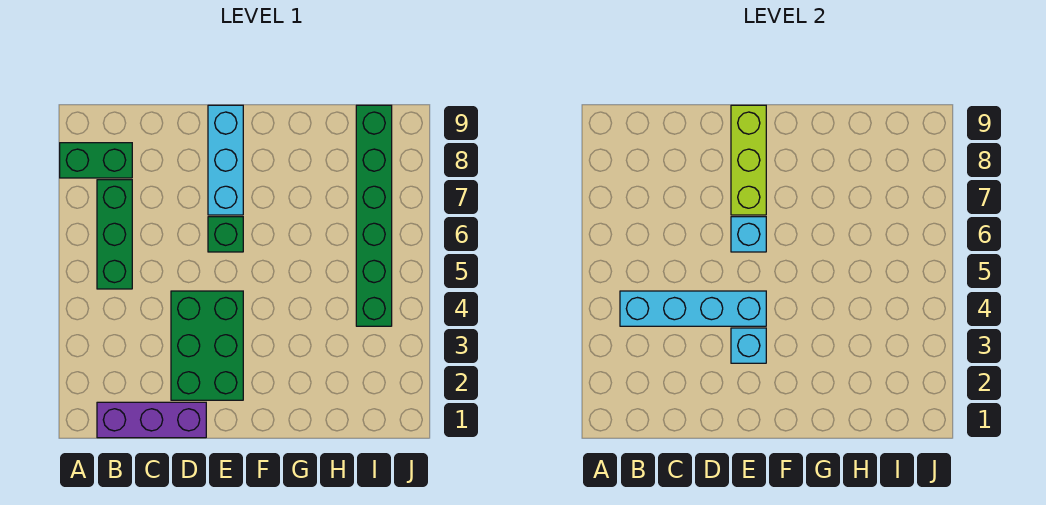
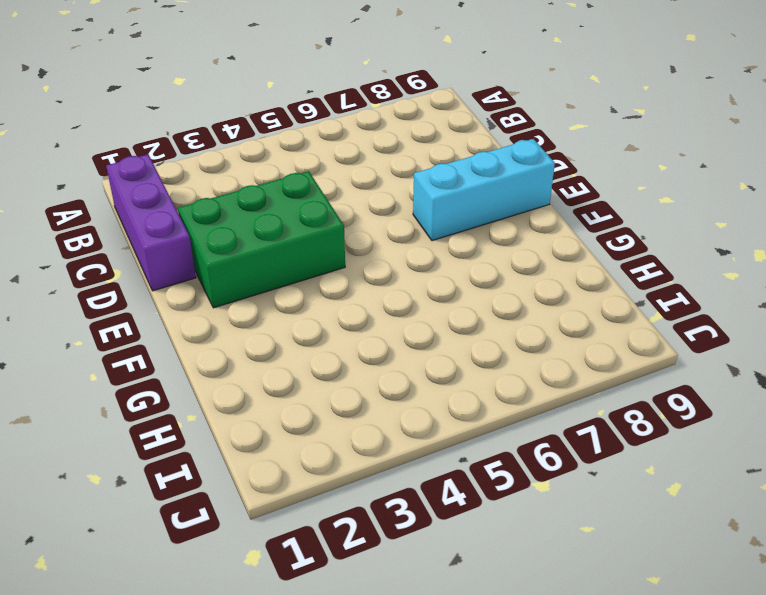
none -> green brick A8:B8 level 1
none -> green brick B5:B7 level 1

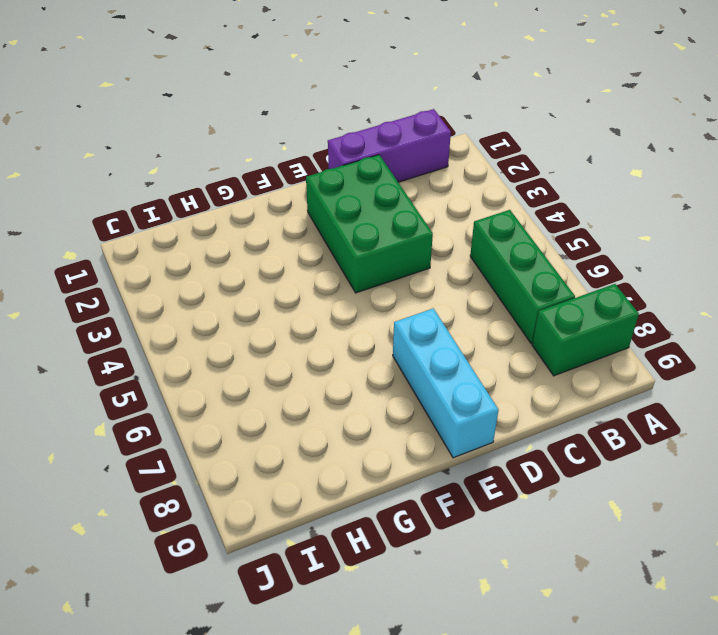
none -> green brick E6 level 1
none -> green brick I4:I9 level 1

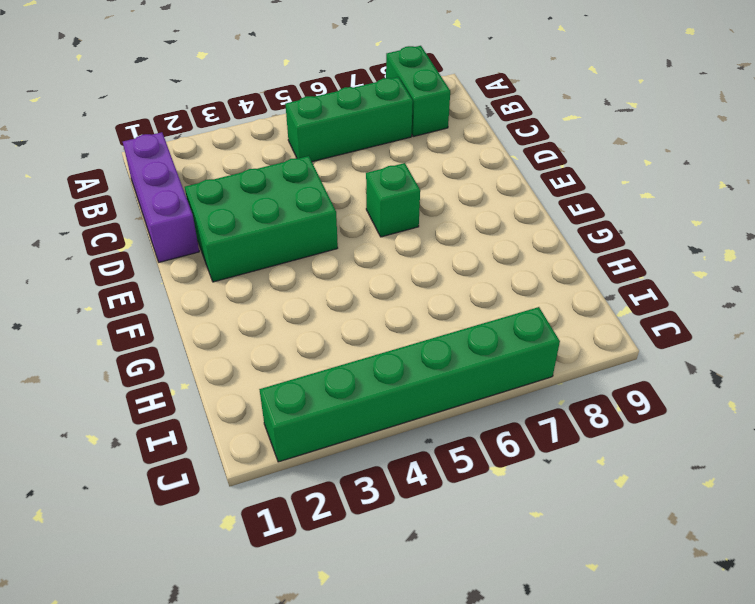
green brick J2:J7 level 1 -> green brick I4:I9 level 1
none -> cyan brick E7:E9 level 1
none -> cyan brick B4:E4 level 2

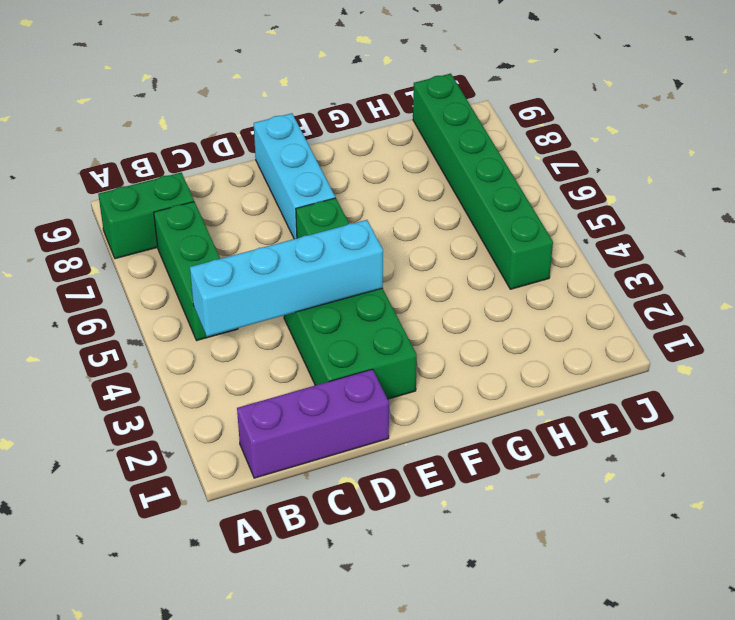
none -> cyan brick E3 level 2
none -> cyan brick E6 level 2

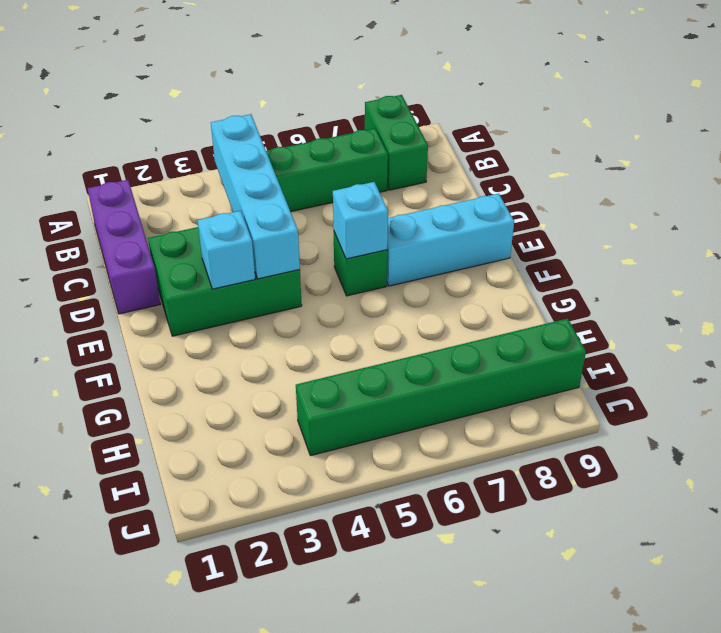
none -> lime brick E7:E9 level 2

